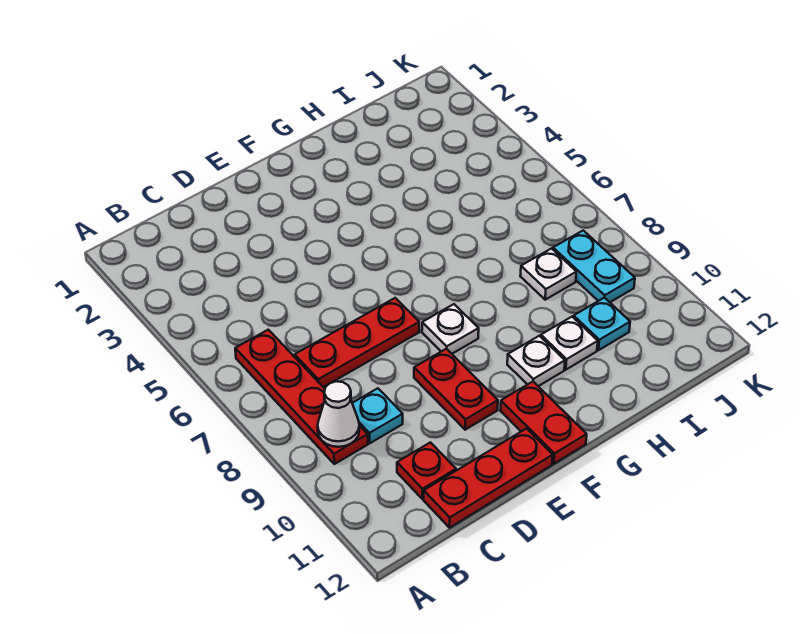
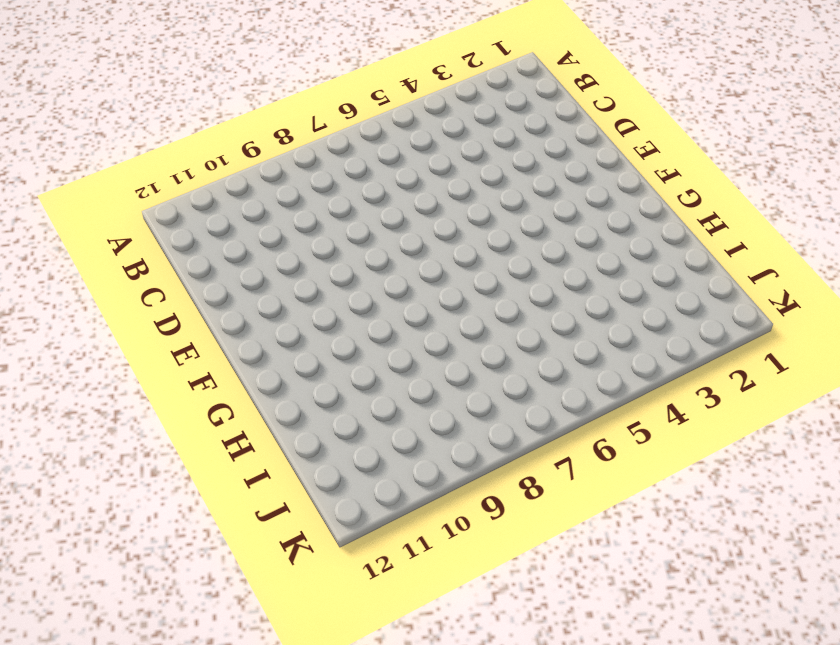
none -> red plate B6:B9 level 1
none -> red plate C7:E7 level 1
none -> cyan plate C9 level 1

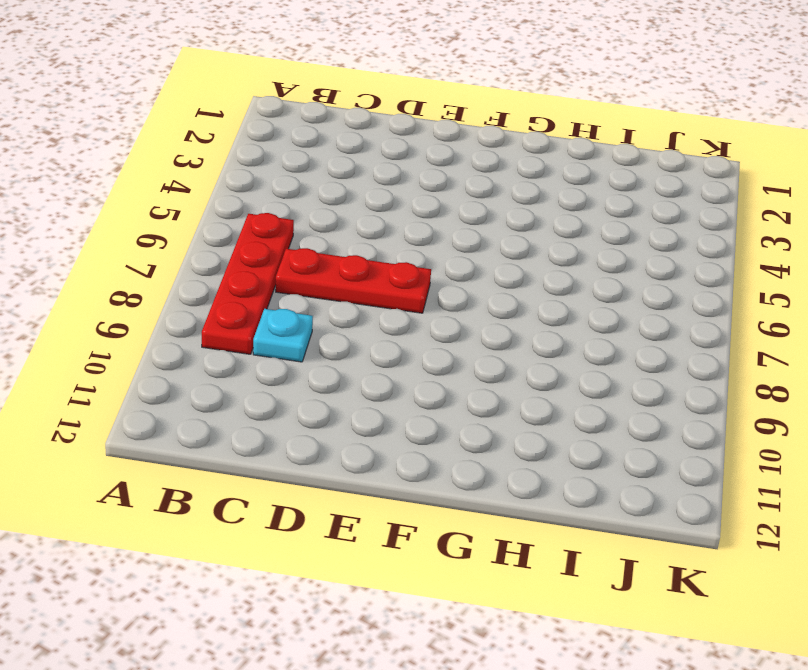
none -> red plate C11 level 1
none -> red plate C12:E12 level 1
none -> red plate E9:E10 level 1

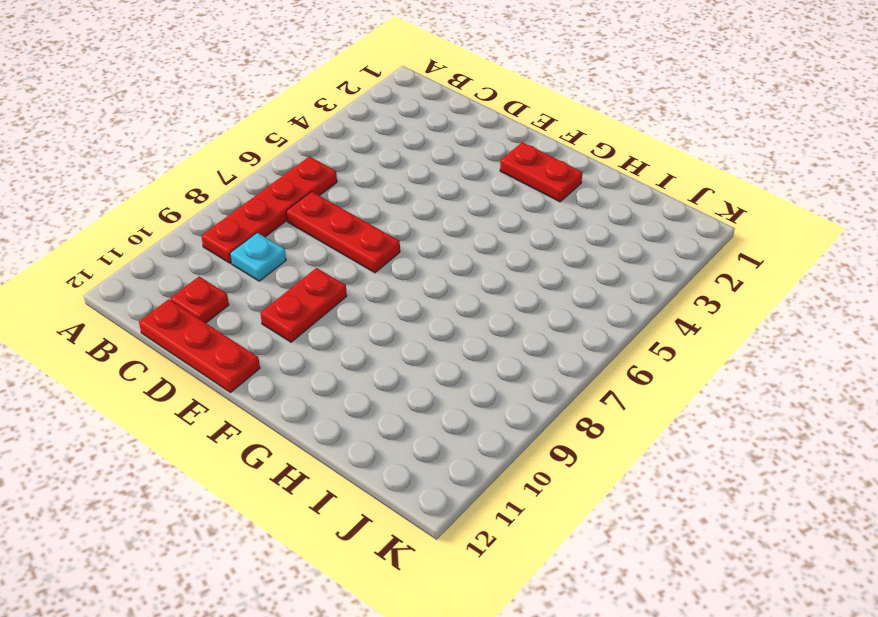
red plate F2:G2 level 1 -> red plate F11:F12 level 1
none -> white plate F8 level 1
none -> white plate G10 level 1
none -> white plate H10 level 1

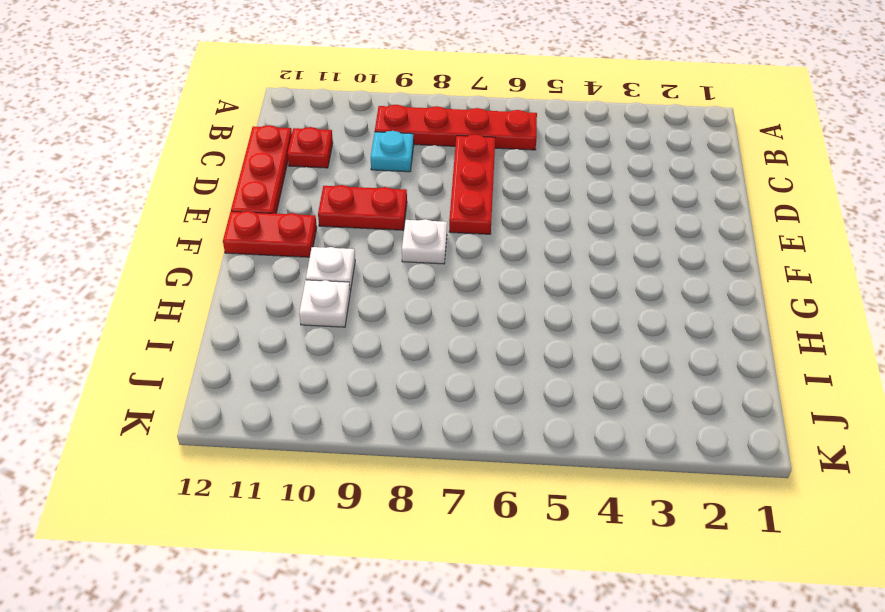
none -> white plate I8 level 1
none -> cyan plate I10 level 1
none -> cyan plate J8:J9 level 1

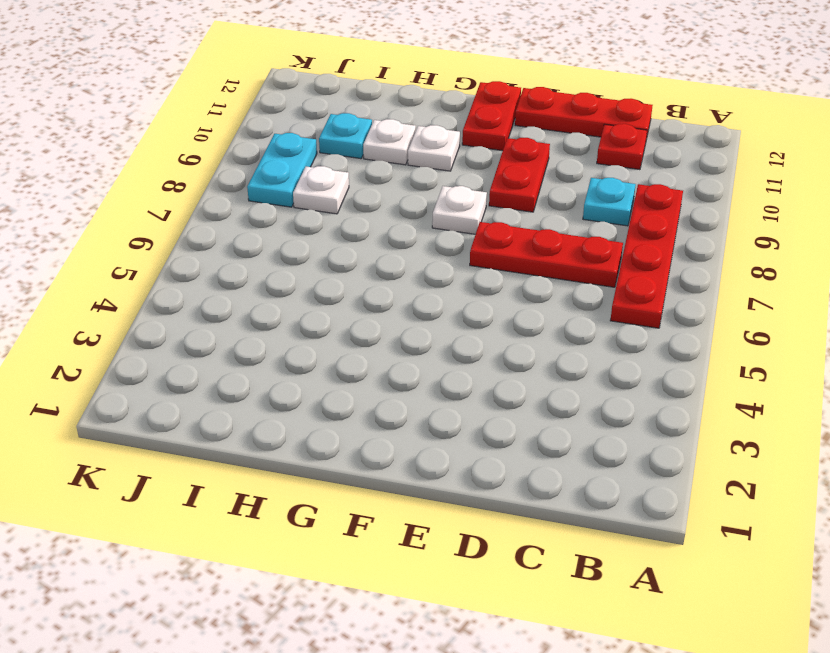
none -> white cone B9 level 2

